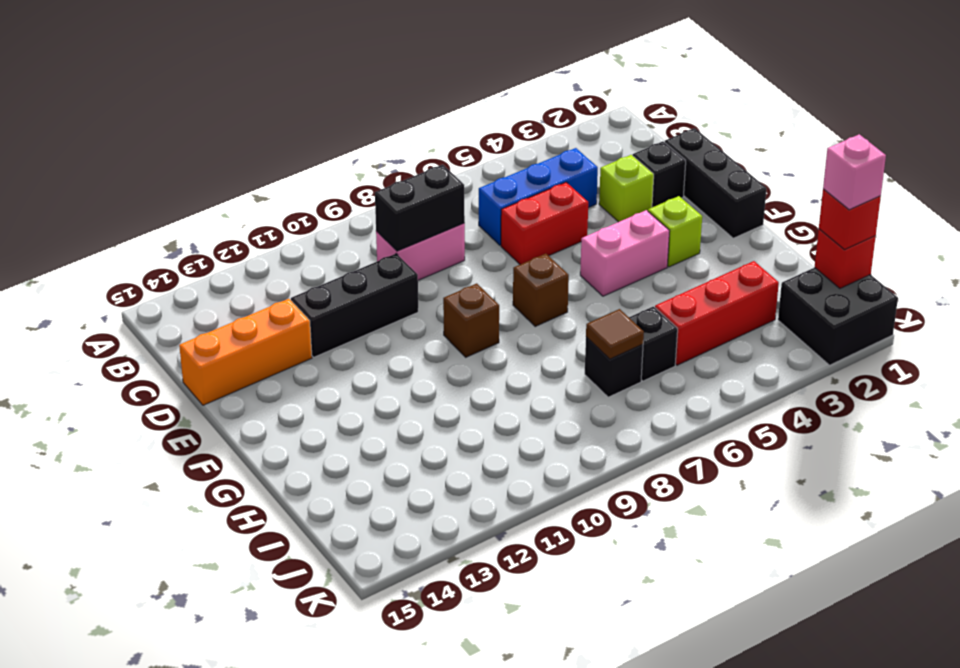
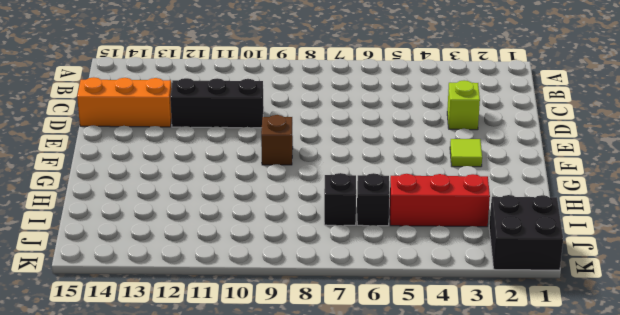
lime tile F3 level 1 -> lime brick F3 level 1
none -> blue brick C4:C6 level 1
none -> pink brick C8:C9 level 1
none -> black brick D1:F1 level 1

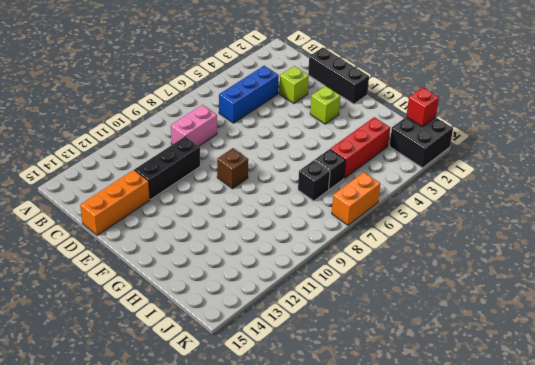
orange brick K6:K7 level 1 -> none
none -> black brick D2 level 1
none -> red brick D5:D6 level 1
none -> pink brick F4:F5 level 1

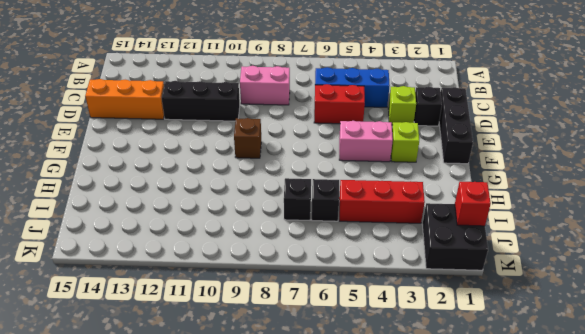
none -> brown brick F7 level 1
none -> black brick C8:C9 level 2
none -> brown tile I7 level 2

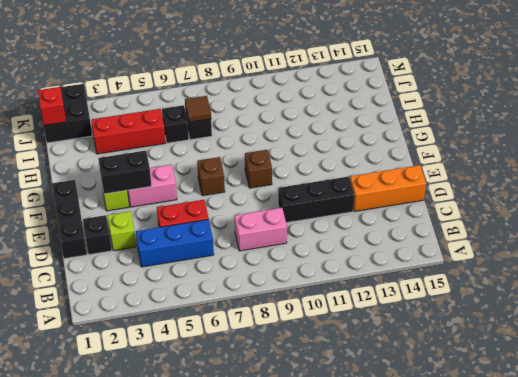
black brick F3:F4 level 2 -> black brick C8:C9 level 2
none -> red brick J1 level 3
none -> pink brick J1 level 4

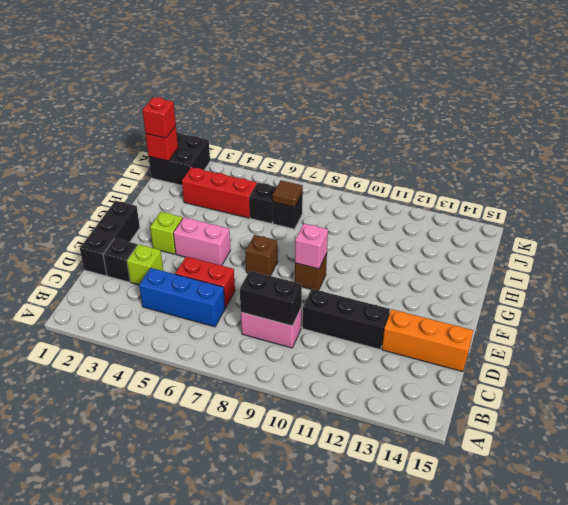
pink brick F9 level 2 -> pink brick J1 level 4

